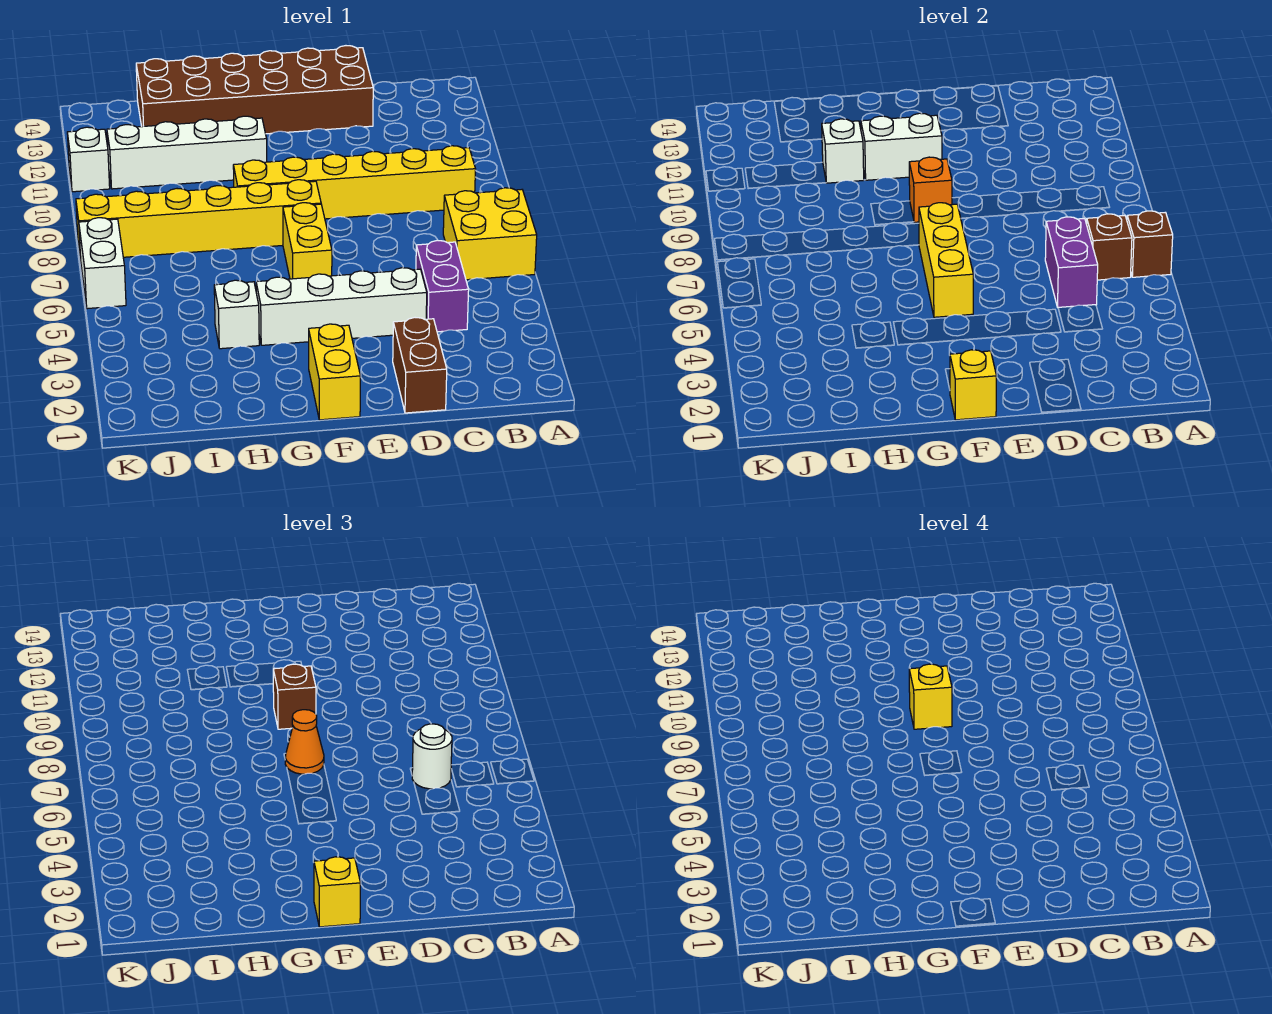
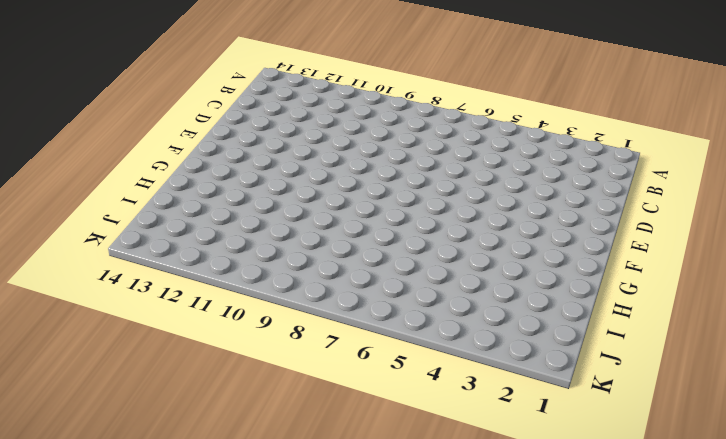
none -> yellow brick A6:B7 level 1
none -> yellow brick B9:G9 level 1
none -> purple brick C4:C5 level 1

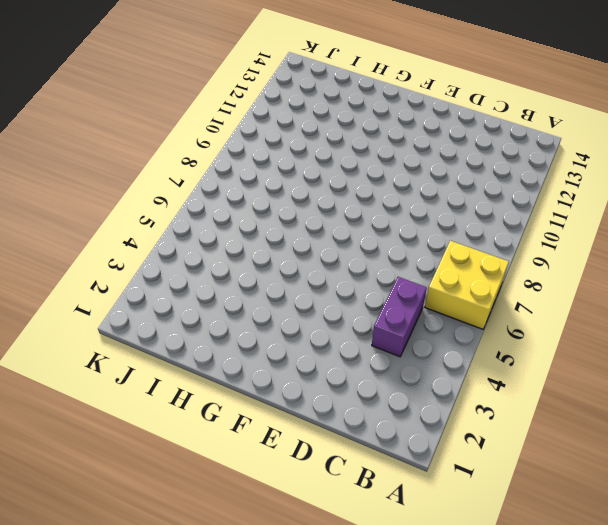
none -> yellow brick B9:G9 level 1
none -> brown brick D1:D2 level 1
none -> white brick D4:G4 level 1

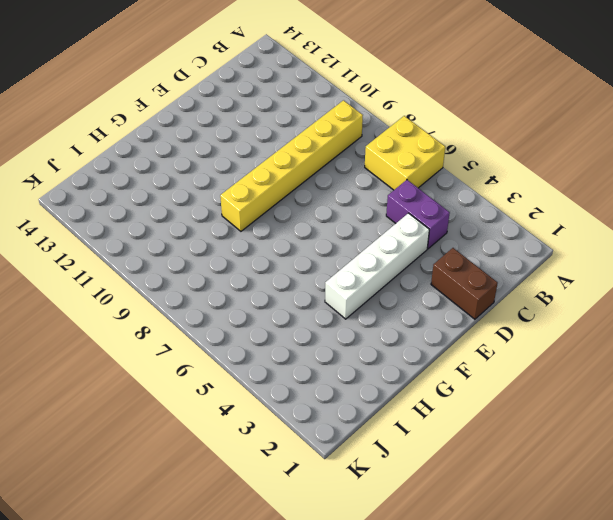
none -> brown brick D13:I14 level 1
none -> yellow brick F1:F2 level 1
none -> yellow brick F6:F7 level 1

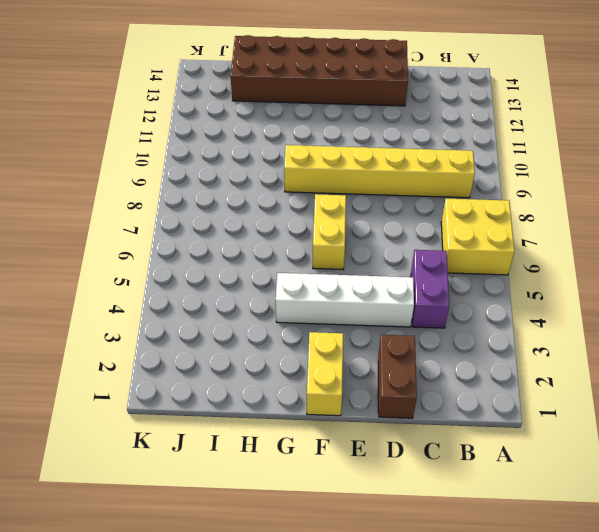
none -> yellow brick F8:K8 level 1
none -> white brick G11:J11 level 1
none -> white brick H4 level 1

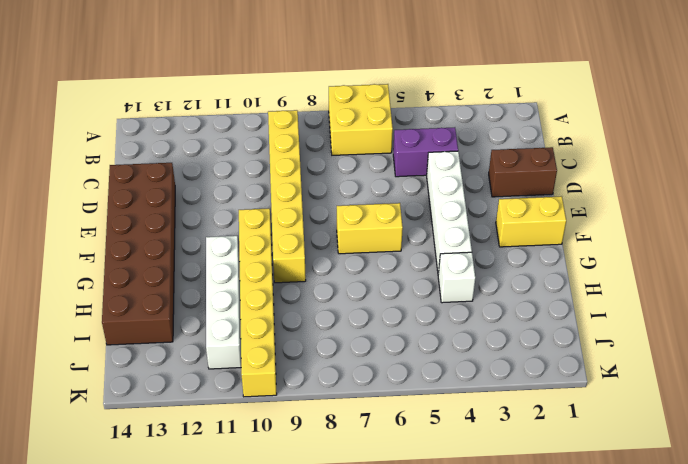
yellow brick F10:K10 level 1 -> yellow brick F8:K8 level 1
none -> white brick K6:K7 level 1
none -> white brick K11 level 1
none -> brown brick A6 level 2

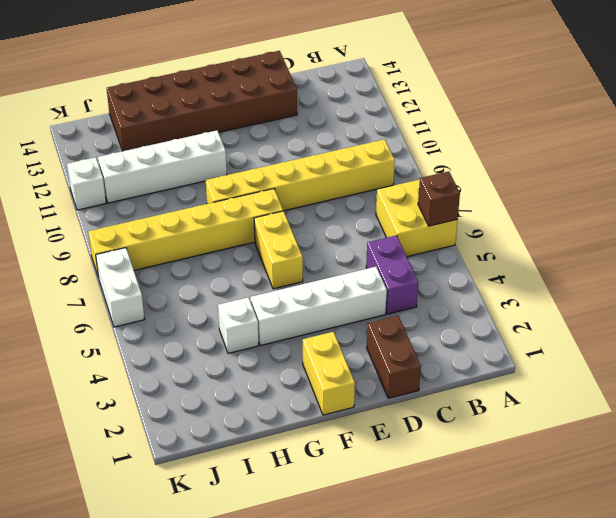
none -> brown brick B6 level 2
none -> purple brick C5:C6 level 2
none -> yellow brick F1 level 2

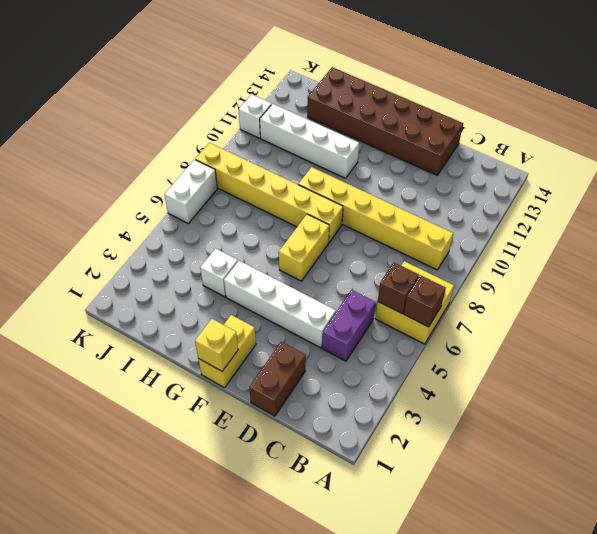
none -> purple brick C5:C6 level 2
none -> yellow brick F5:F7 level 2
none -> orange brick F9 level 2

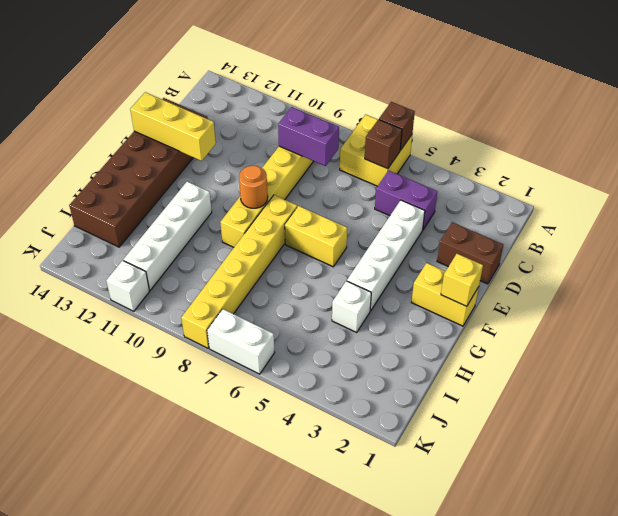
purple brick C8:C9 level 2 -> purple brick C5:C6 level 2
yellow brick E12:E14 level 2 -> yellow brick F5:F7 level 2
orange round brick F9 level 2 -> orange brick F9 level 2
none -> white brick F11:G11 level 2
none -> white brick H11 level 2
none -> white round brick C6 level 3

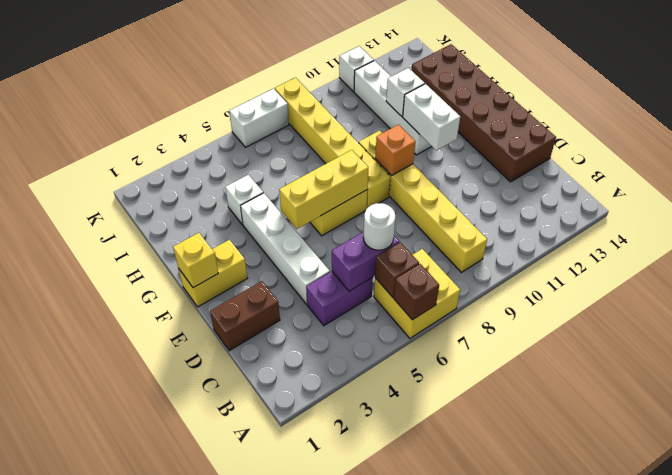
none -> yellow brick F1 level 3
none -> orange cone F7 level 3
none -> brown brick F9 level 3

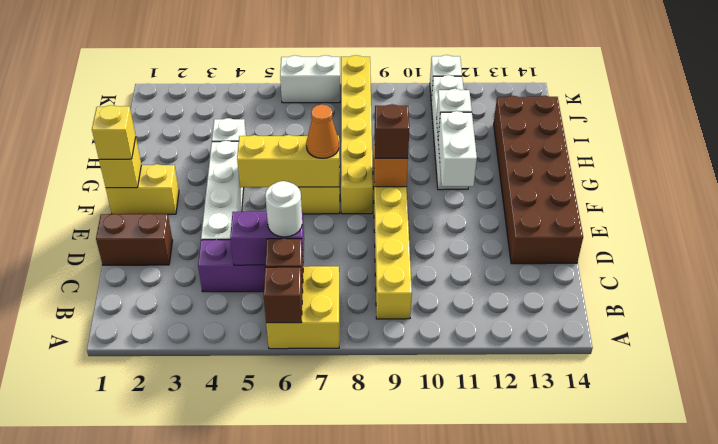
none -> yellow brick F9 level 4

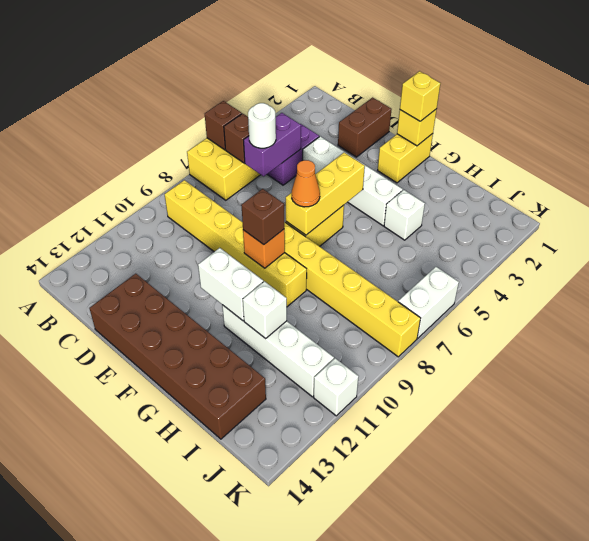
none -> yellow brick F9 level 4

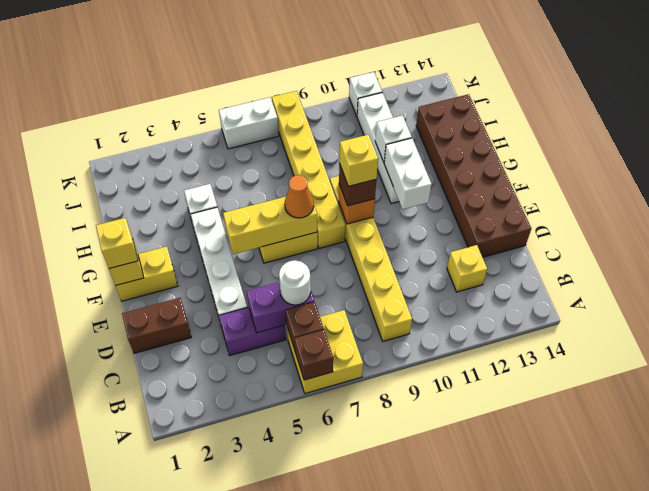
yellow brick C12 level 1 -> none

